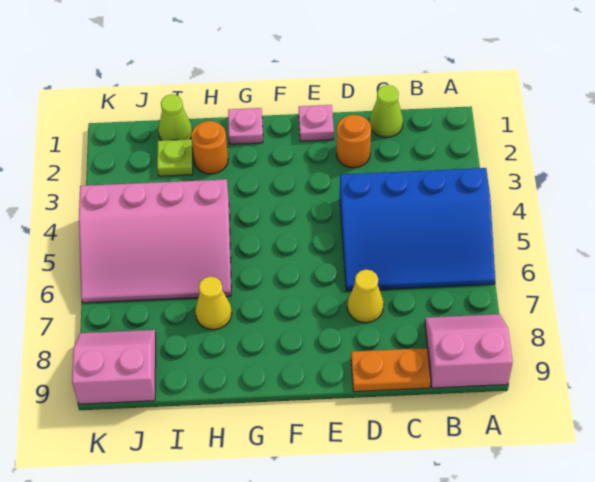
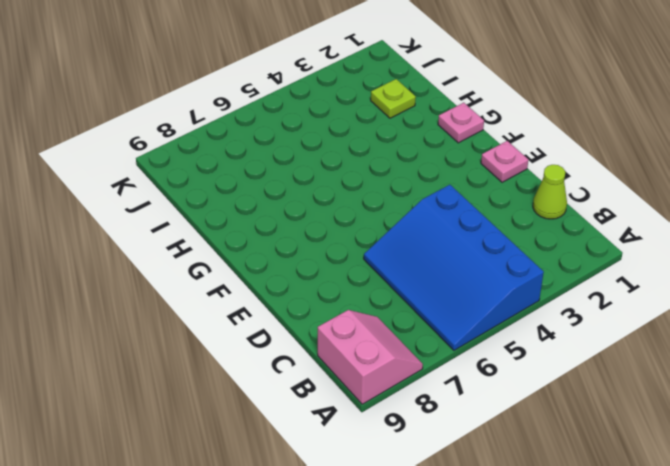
none -> orange plate C9:D9 level 1
none -> orange round brick D2 level 1
none -> yellow cone D7 level 1

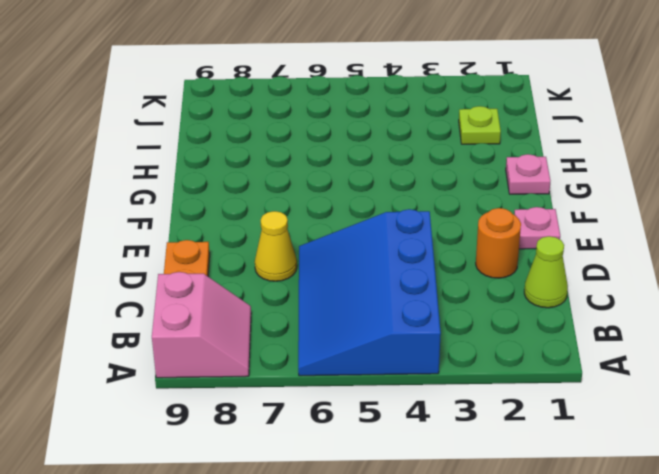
none -> orange round brick H2 level 1
none -> pink slope H4:K6 level 1 top 4
none -> yellow cone H7 level 1

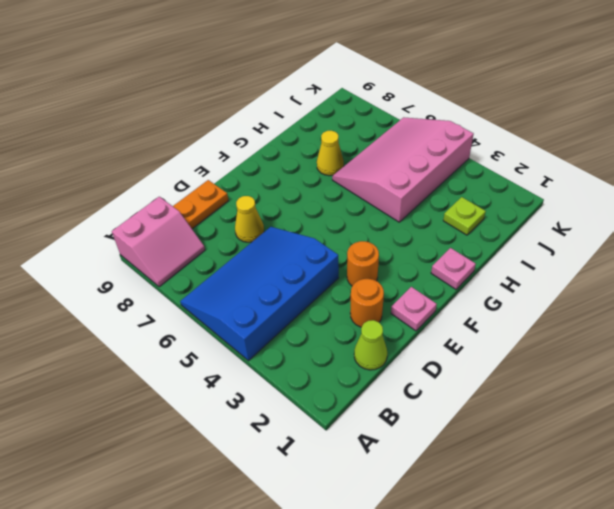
orange round brick E3 level 1 -> orange round brick H2 level 1
none -> lime cone I1 level 1
none -> pink slope J8:K9 level 1 top 9

